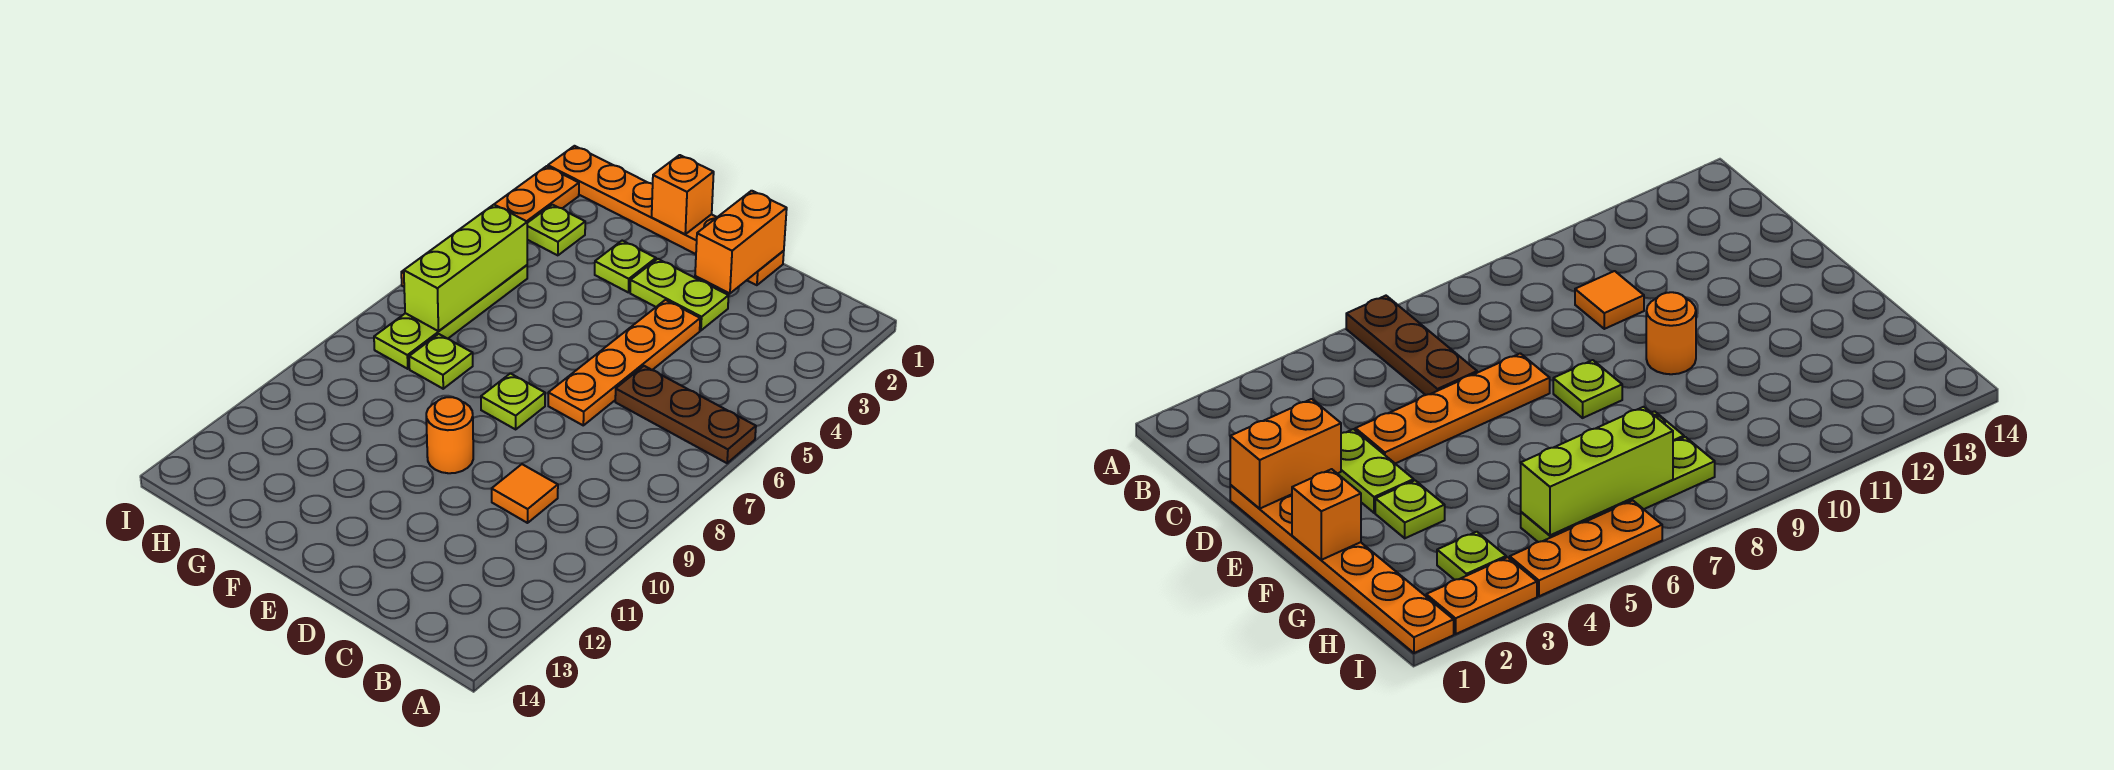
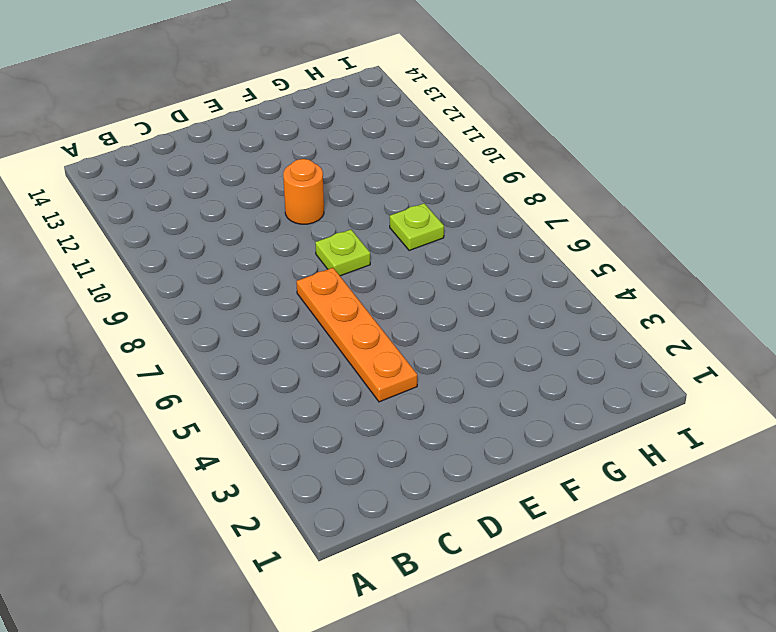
none -> brown plate A6:C6 level 1
none -> orange tile C10 level 1
none -> orange plate D1:I1 level 1

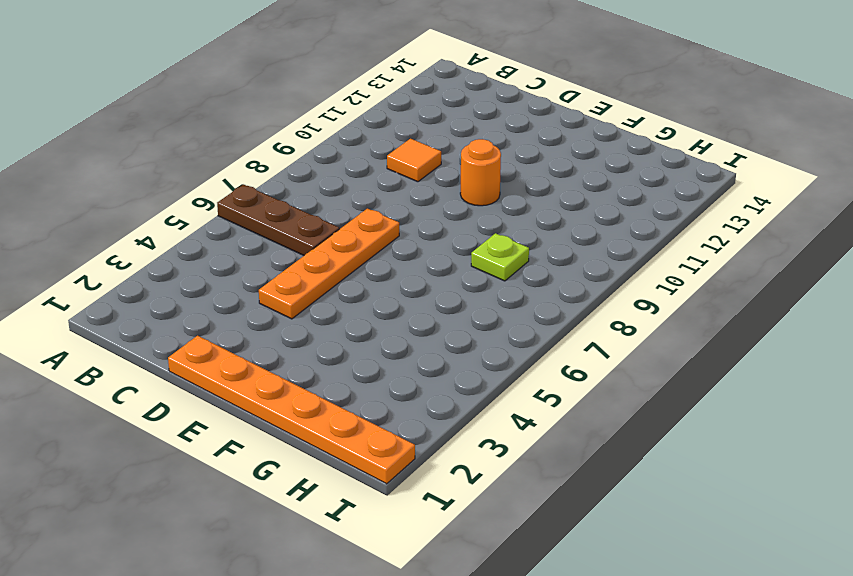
none -> lime plate D3:E3 level 1
none -> lime plate E8 level 1
none -> lime plate F3 level 1

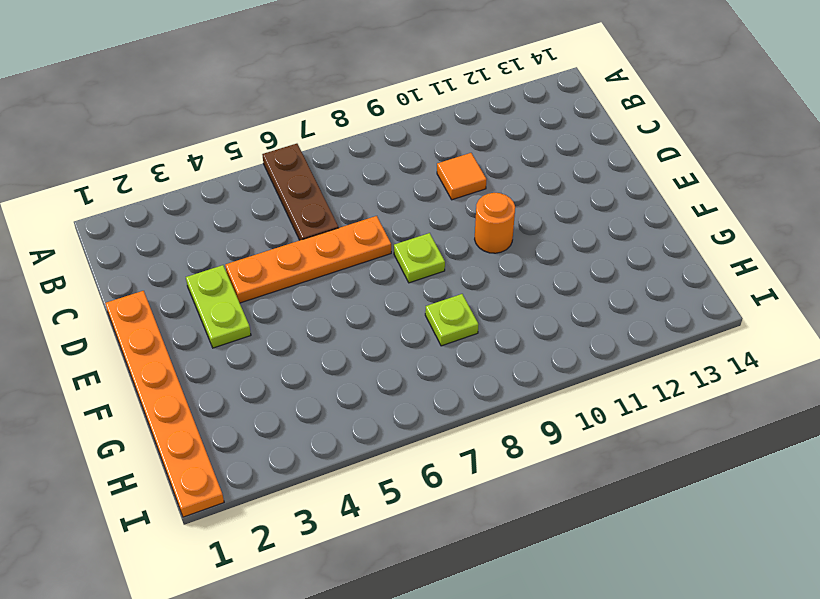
none -> lime plate F3 level 1
none -> lime plate H3 level 1
none -> lime plate H5:H8 level 1

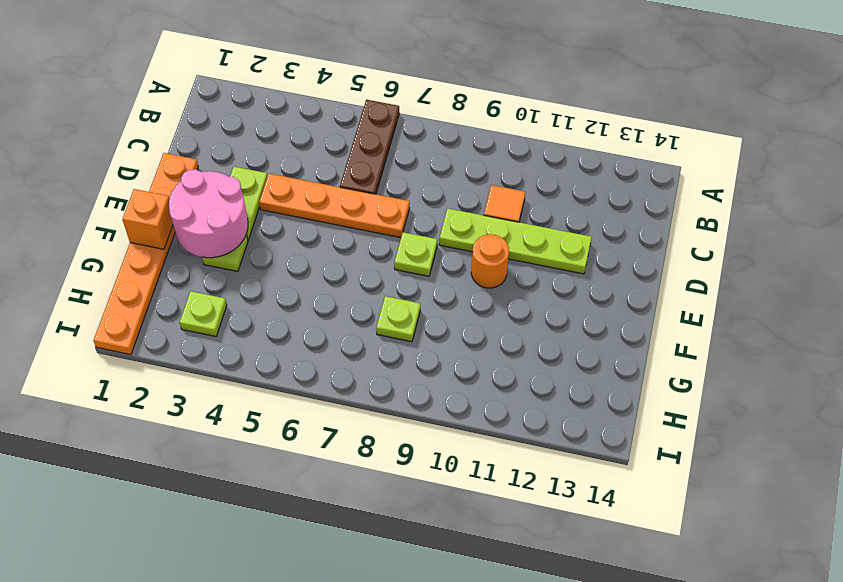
lime plate D9:D12 level 1 -> lime plate H5:H8 level 1
pink round brick E2:F3 level 2 -> none
none -> orange plate I2:I3 level 1
none -> orange plate I4:I6 level 1
none -> orange brick D1:D2 level 2

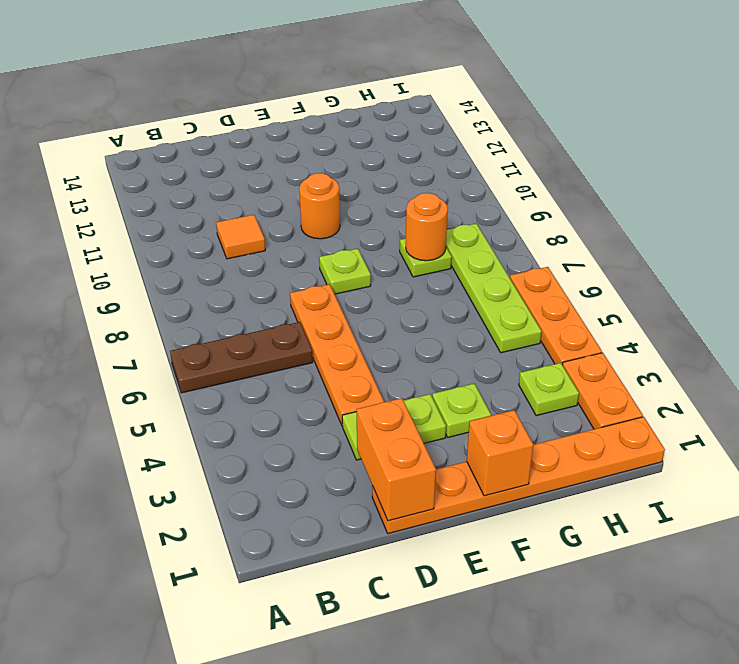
orange round brick G8 level 2 -> none
none -> lime brick H5:H7 level 2

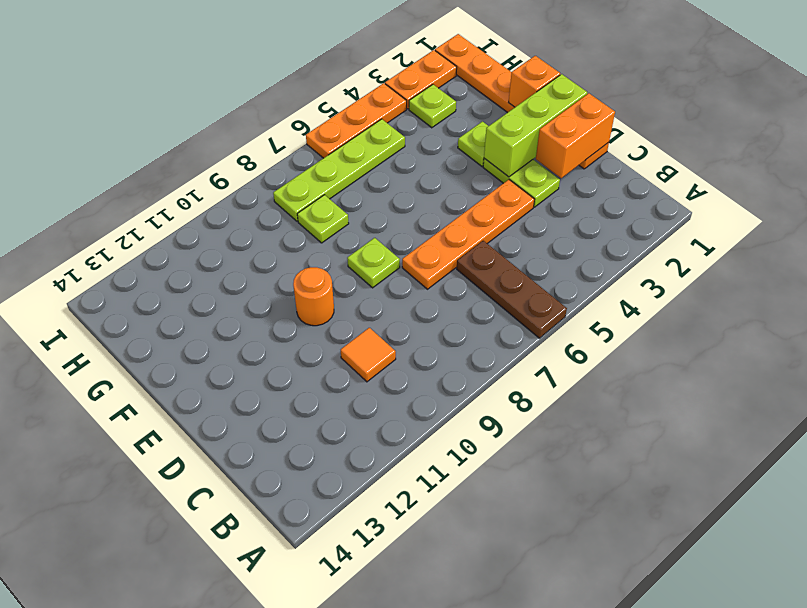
lime brick E1:E3 level 2 -> lime brick H5:H7 level 2

